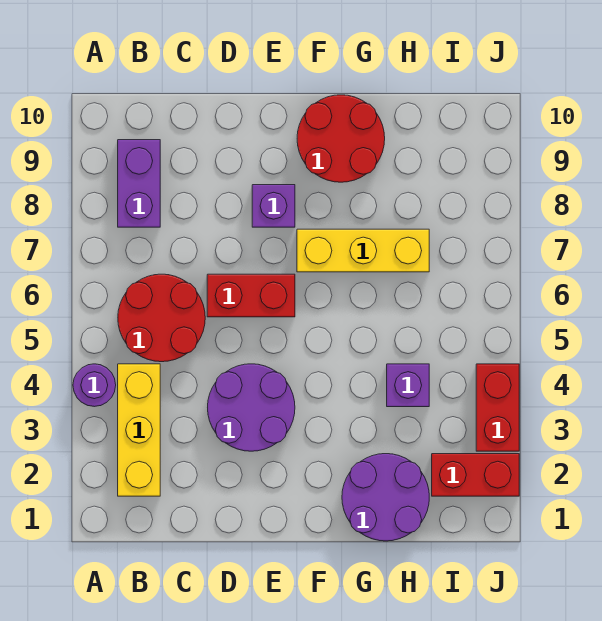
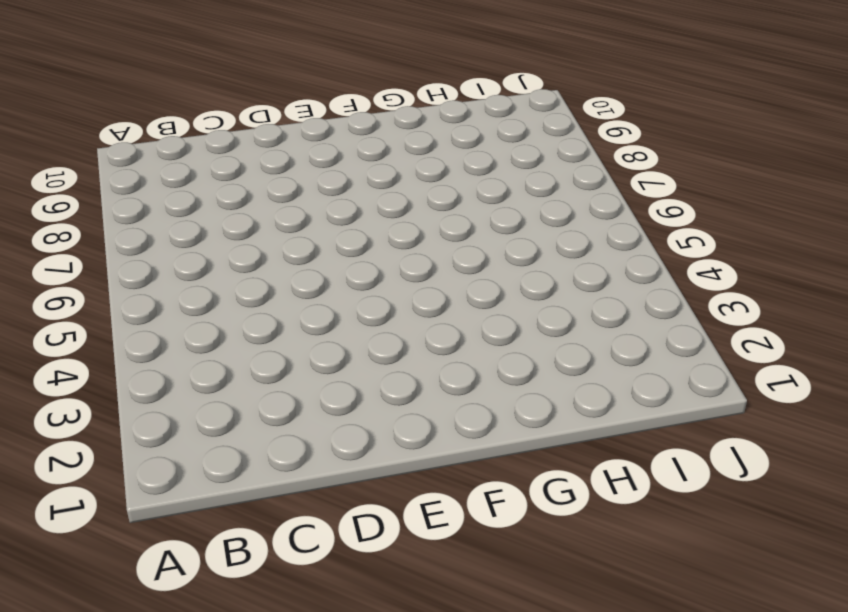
none -> purple round brick A4 level 1
none -> yellow brick B2:B4 level 1
none -> red round brick B5:C6 level 1

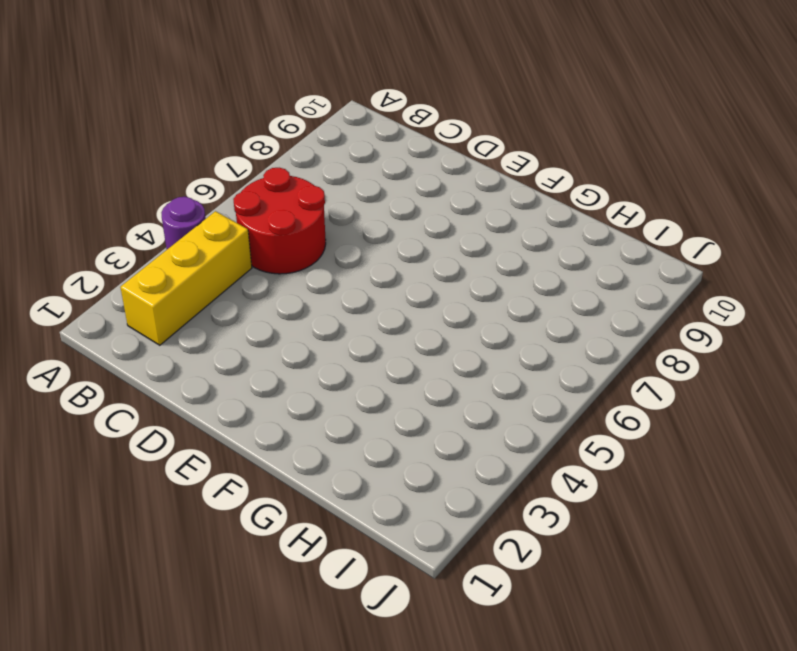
none -> purple brick B8:B9 level 1
none -> purple round brick D3:E4 level 1
none -> red brick D6:E6 level 1

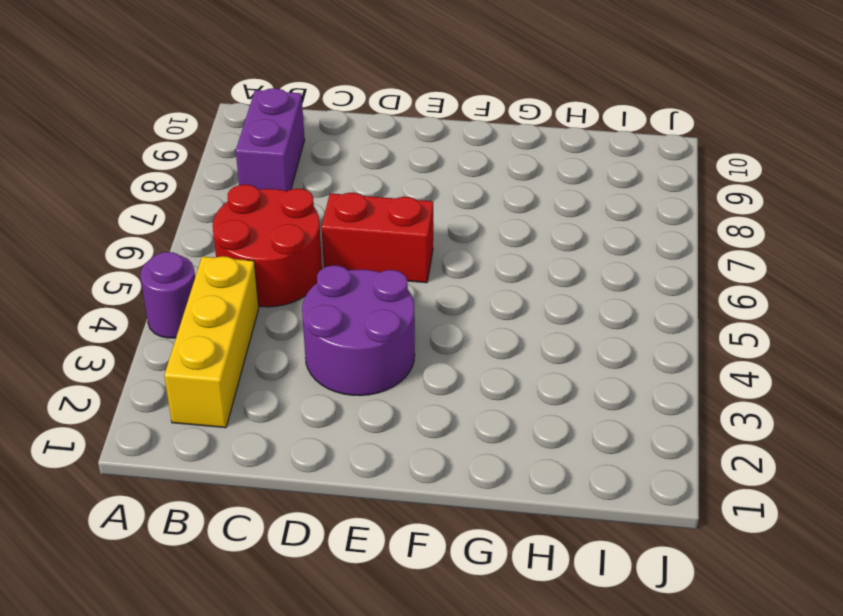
none -> purple brick E8 level 1
none -> yellow brick F7:H7 level 1
none -> red round brick F9:G10 level 1

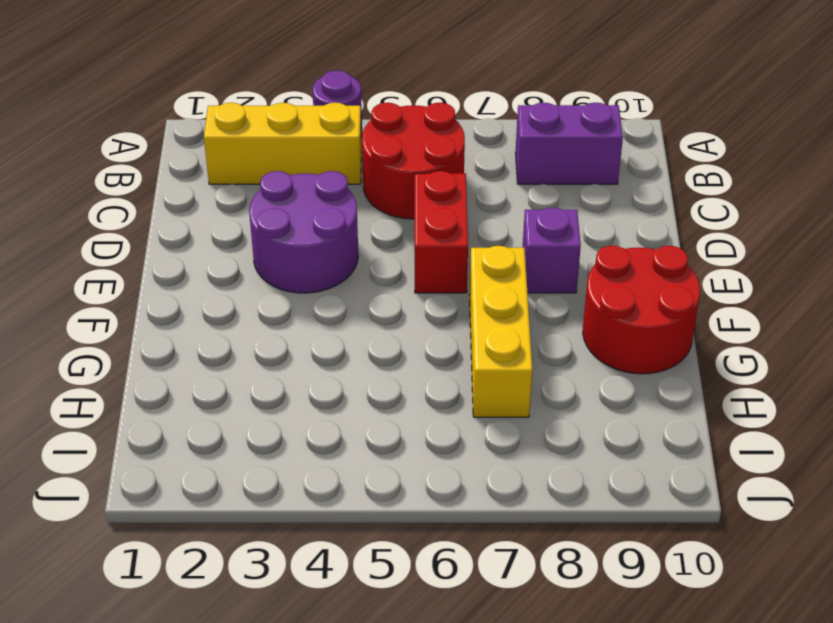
none -> purple round brick G1:H2 level 1
none -> purple brick H4 level 1
none -> red brick I2:J2 level 1

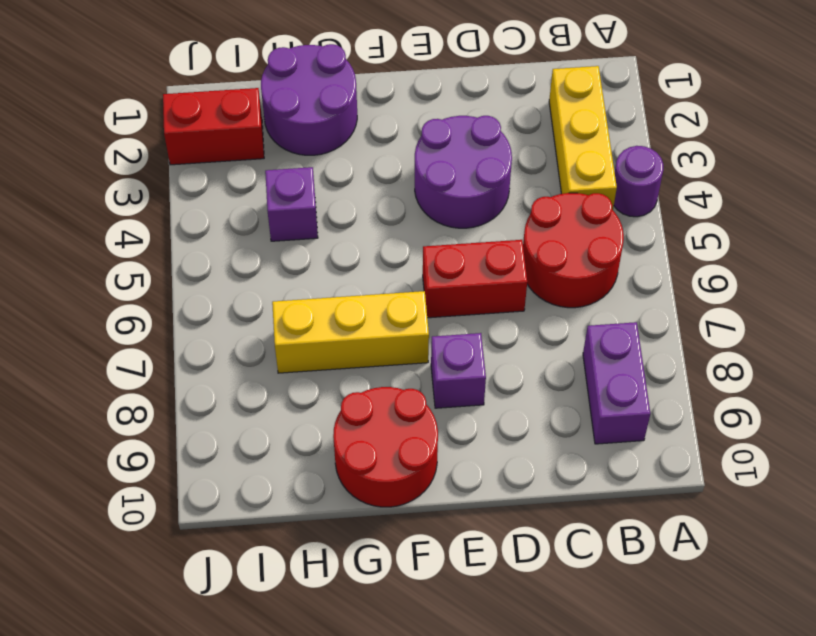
none -> red brick J3:J4 level 1

